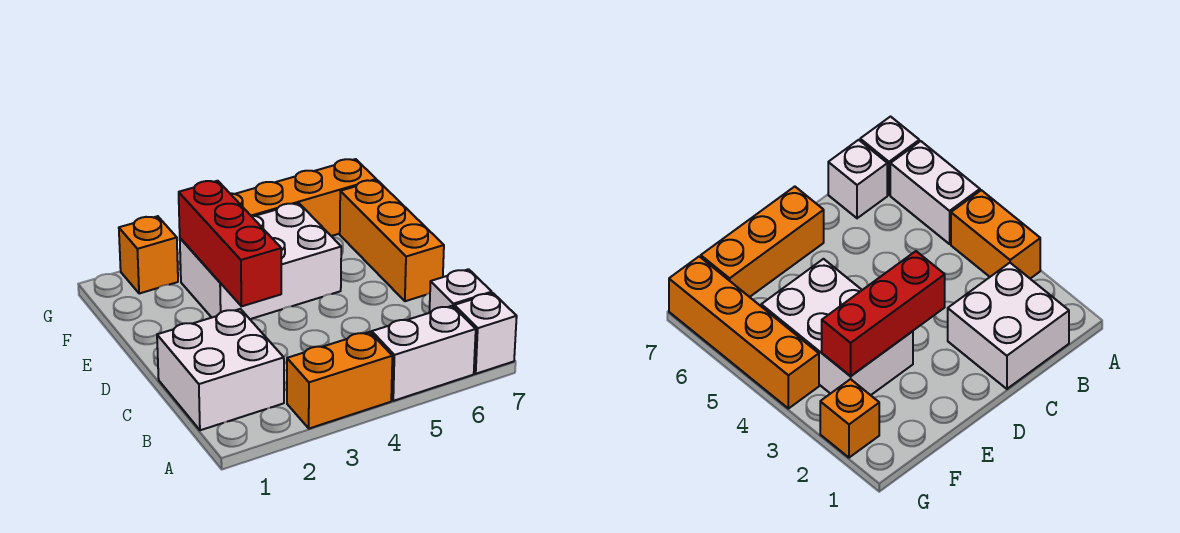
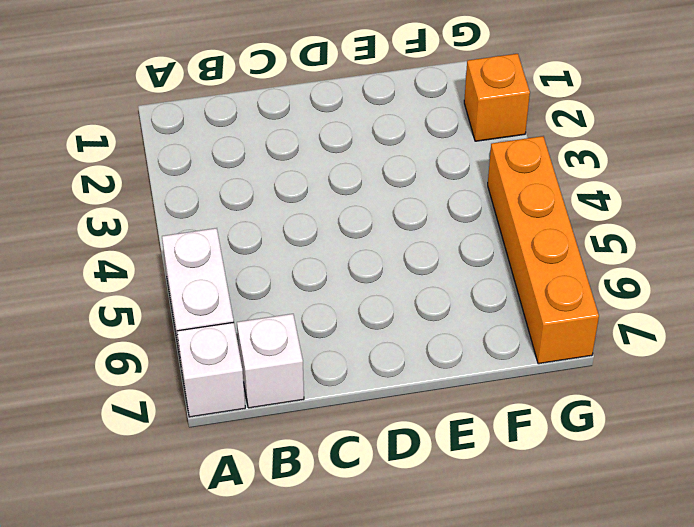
none -> orange brick A3:A4 level 1
none -> white brick B1:C2 level 1

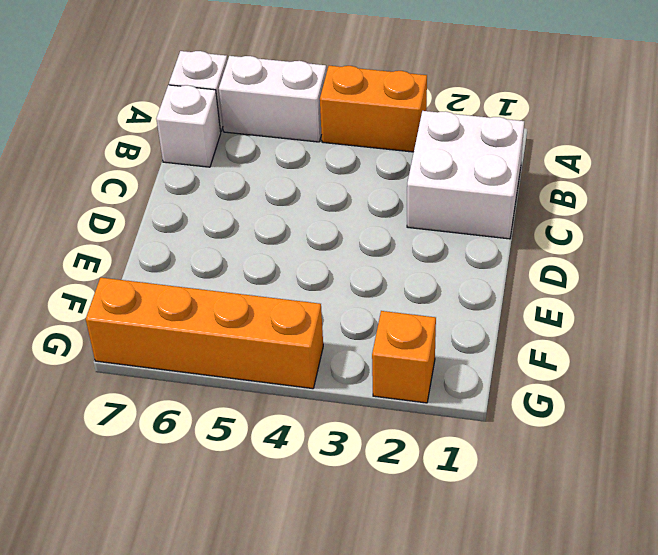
none -> orange brick D7:F7 level 1
none -> white brick E3:F5 level 1

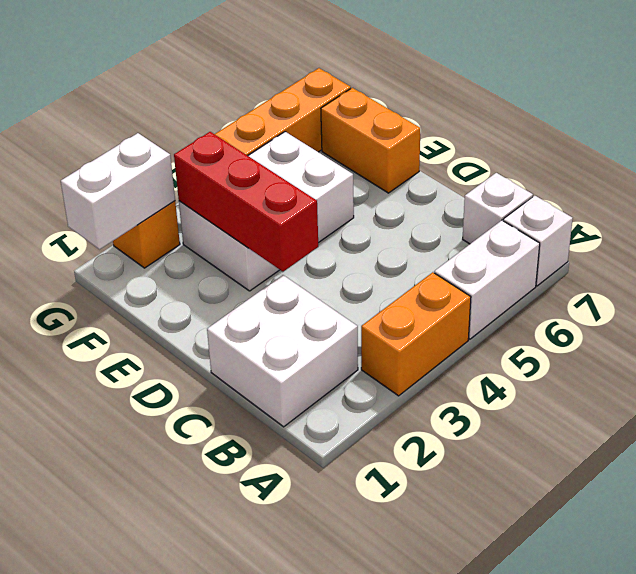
orange brick E7:F7 level 1 -> orange brick D7:F7 level 1
white brick G1:G2 level 2 -> none

